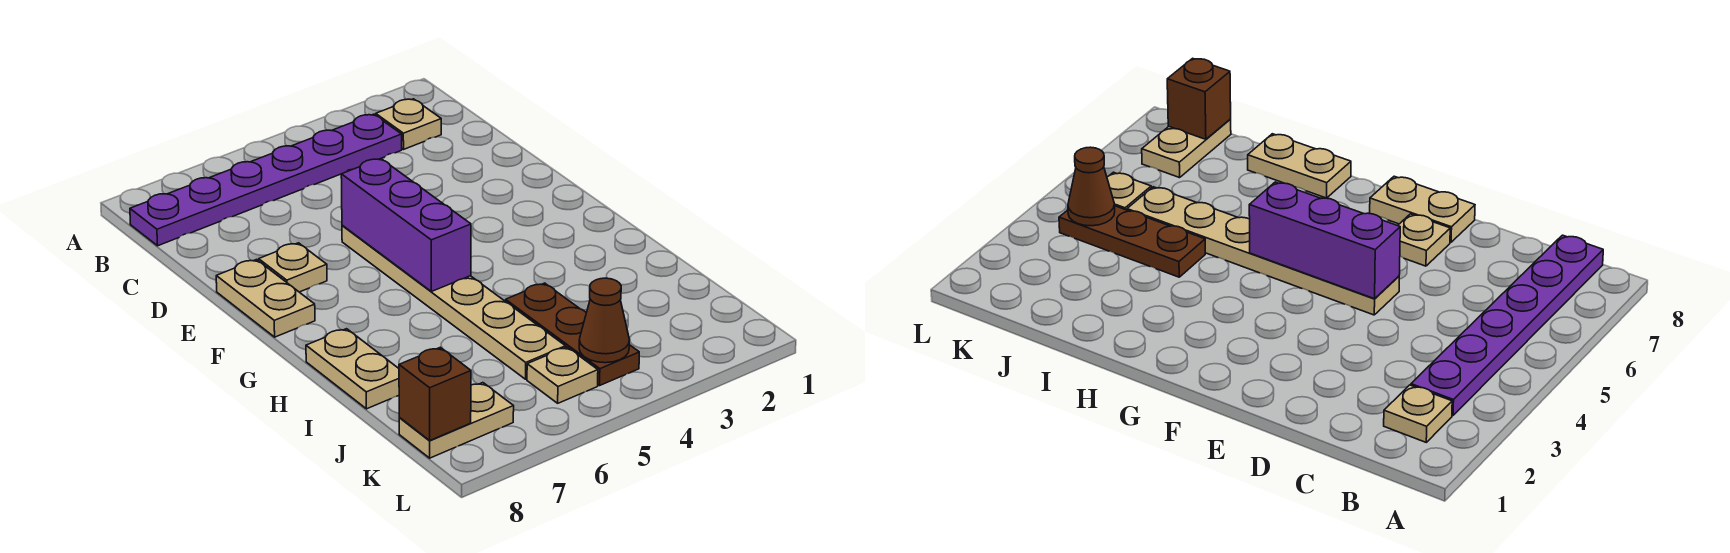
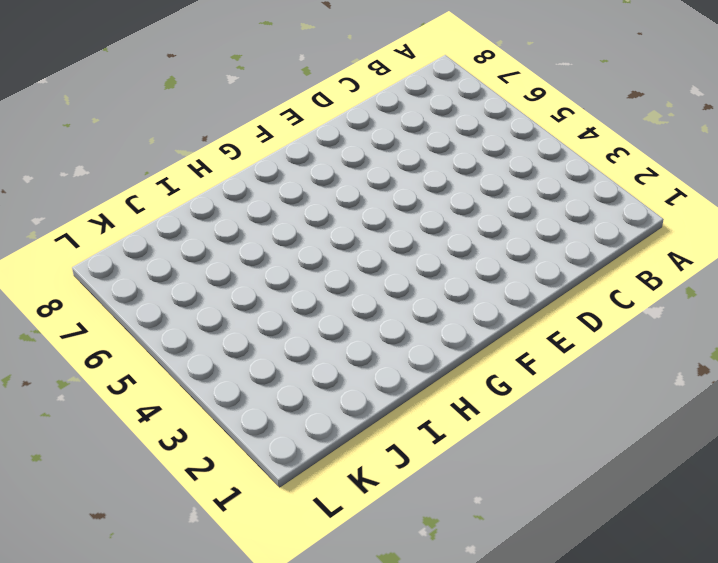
none -> tan plate B2 level 1
none -> purple plate B3:B8 level 1
none -> tan plate E5:J5 level 1

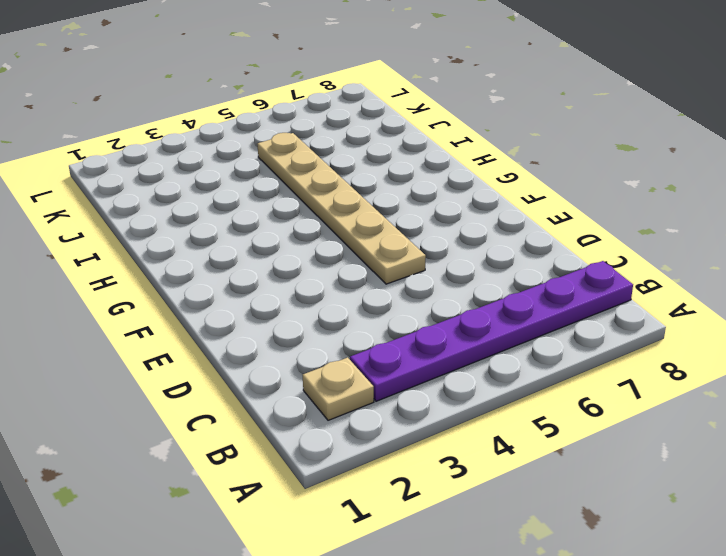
none -> tan plate E7 level 1
none -> tan plate E8:F8 level 1
none -> tan plate H8:I8 level 1

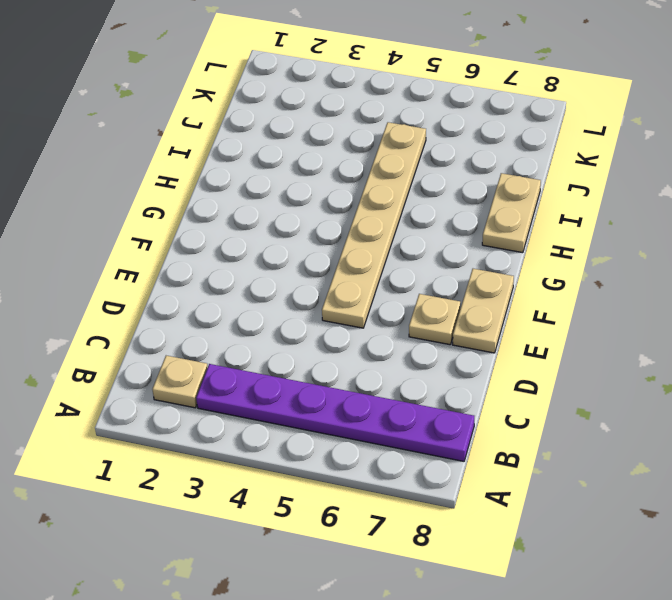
none -> brown plate I4:K4 level 1
none -> tan plate K5 level 1
none -> tan plate K7:K8 level 1

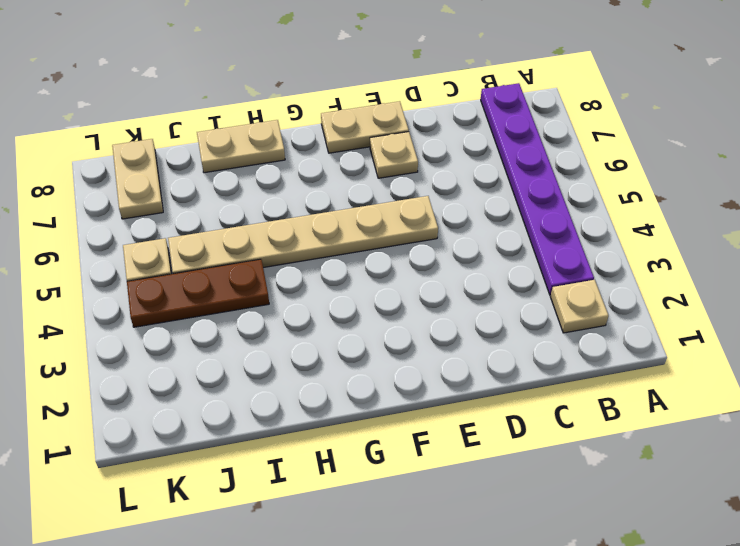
none -> purple brick E5:G5 level 2
none -> brown cone K4 level 2
none -> brown brick K8 level 2

